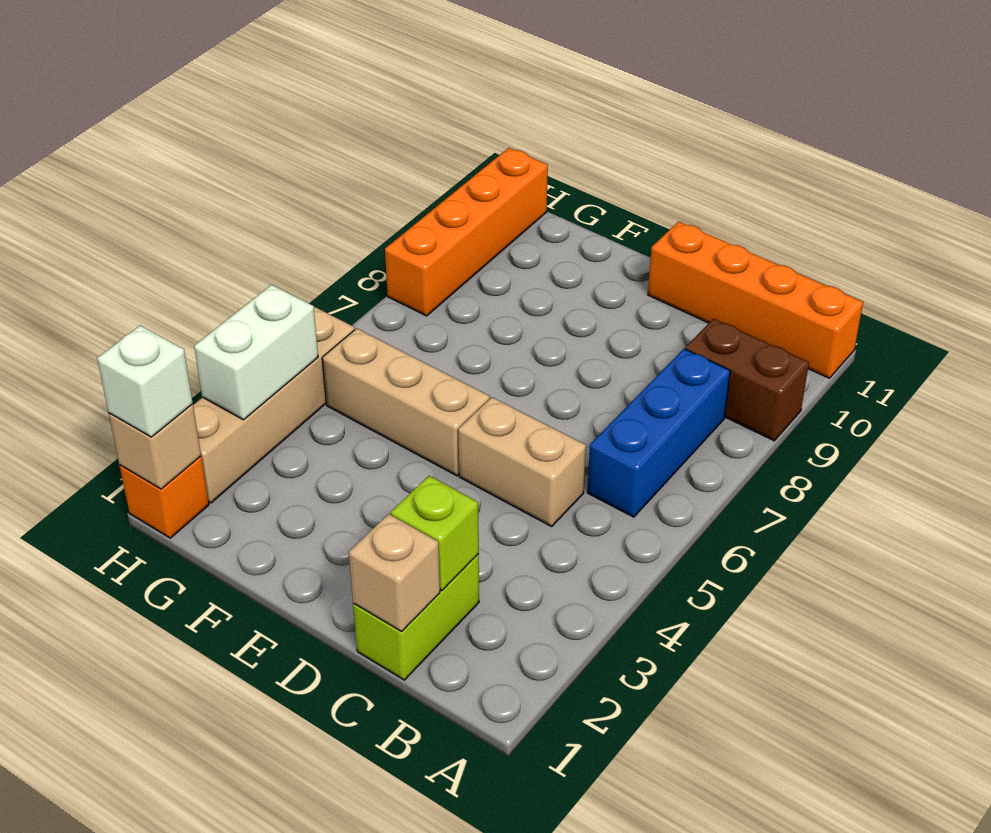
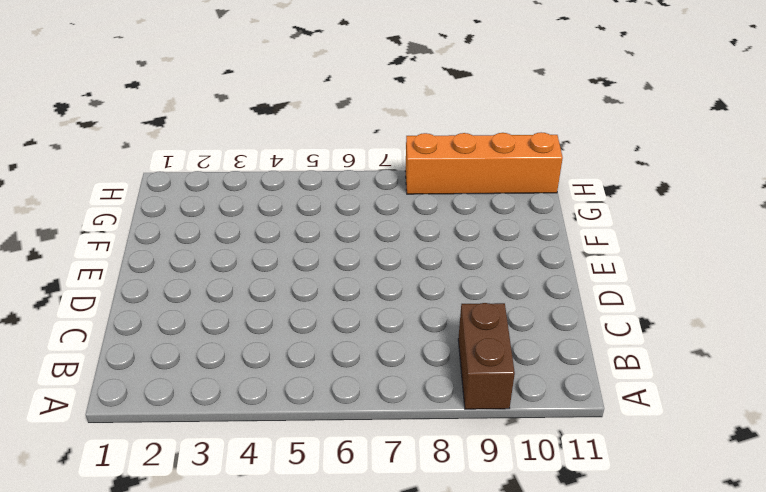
none -> orange brick A11:D11 level 1
none -> blue brick B6:B8 level 1
none -> lime brick C1:C2 level 1

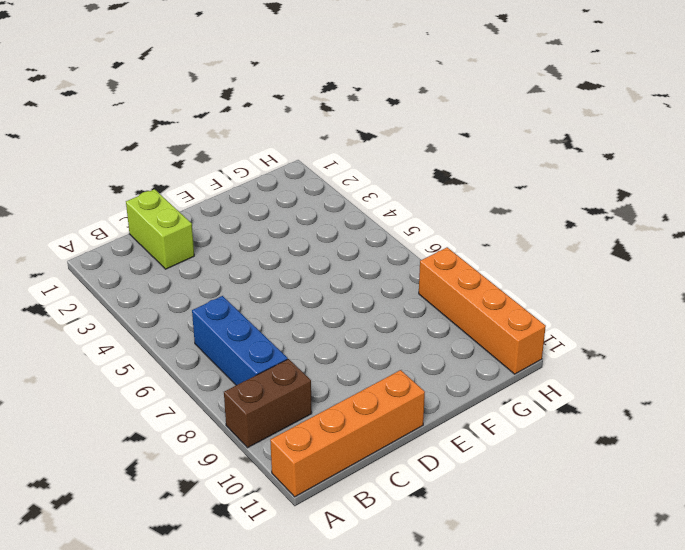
none -> tan brick C5:D5 level 1
none -> tan brick E5:G5 level 1
none -> orange brick H1 level 1

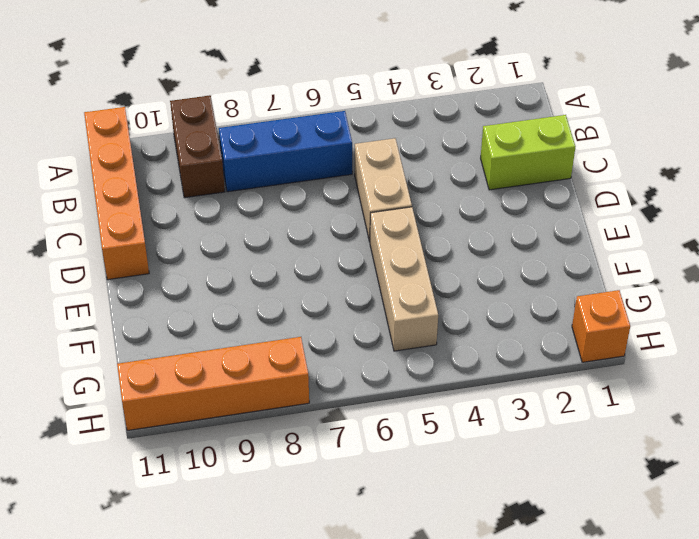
none -> tan brick H2:H5 level 1
none -> tan brick C1 level 2
none -> lime brick C2 level 2

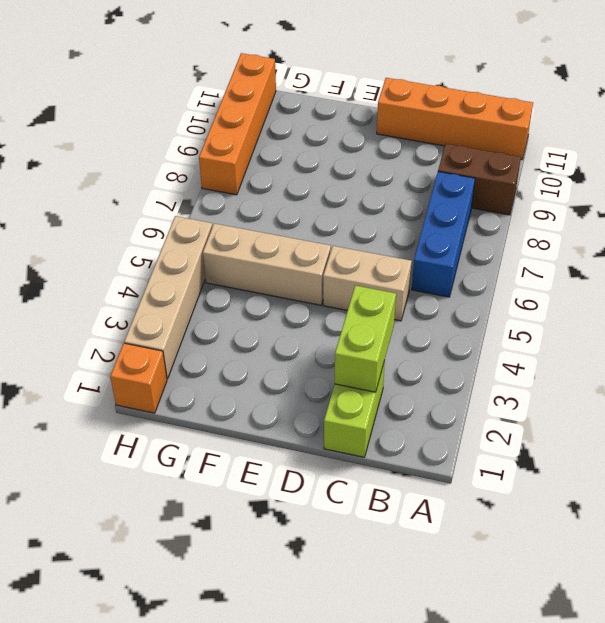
lime brick C2:C3 level 2 -> lime brick C2 level 2
none -> tan brick C1 level 2
none -> tan brick H1 level 2
none -> white brick H3:H4 level 2

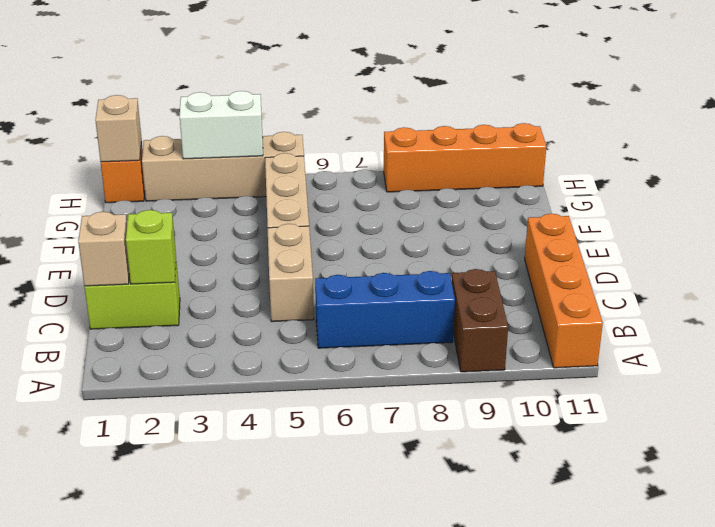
none -> white brick H1 level 3

